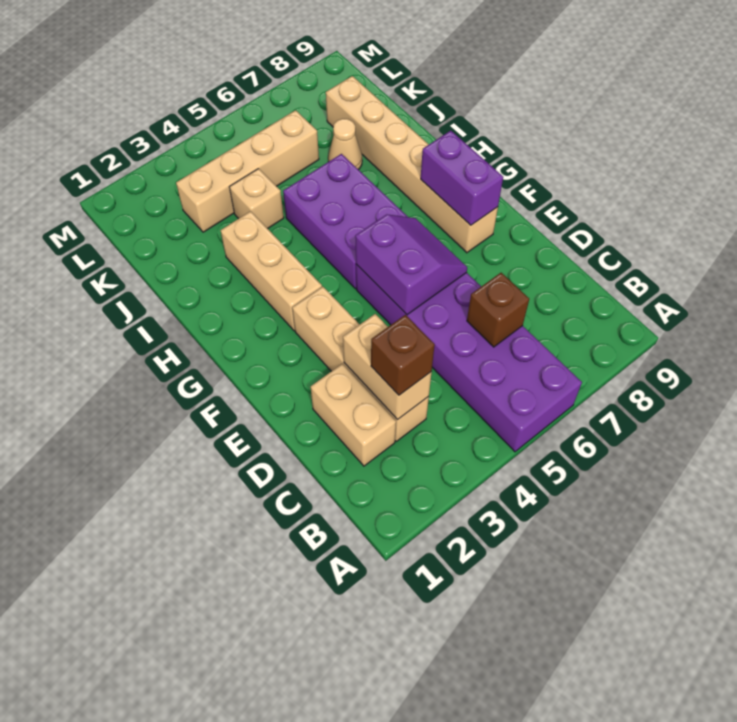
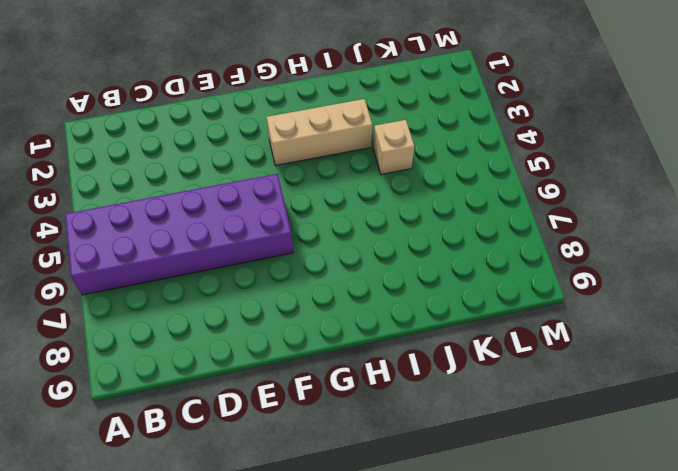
none -> tan brick C2:D2 level 1
none -> tan brick C3:F3 level 1
none -> tan brick F8:K8 level 1

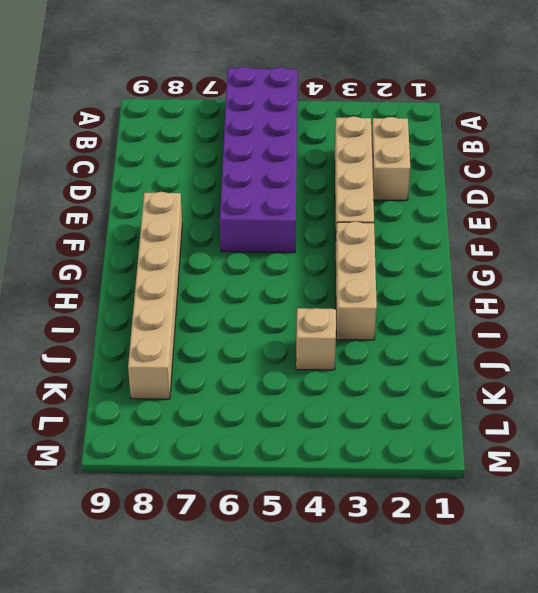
none -> purple brick G5:I6 level 1
none -> tan cone J7 level 1
none -> tan brick K3:K6 level 1

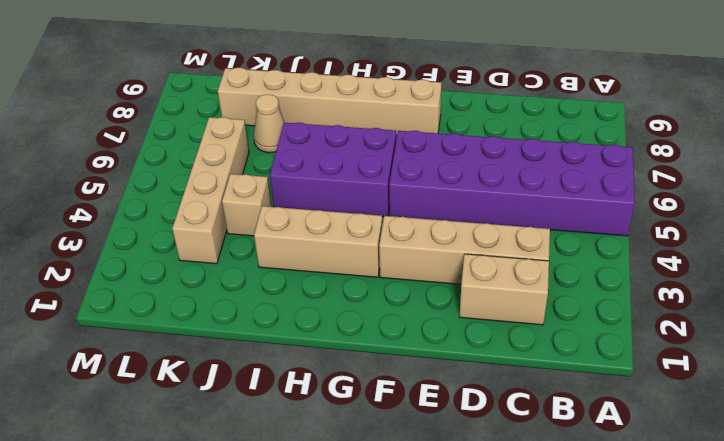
none -> tan brick C3:D3 level 2
none -> brown brick C6 level 2
none -> purple slope E5:F6 level 2 top 5

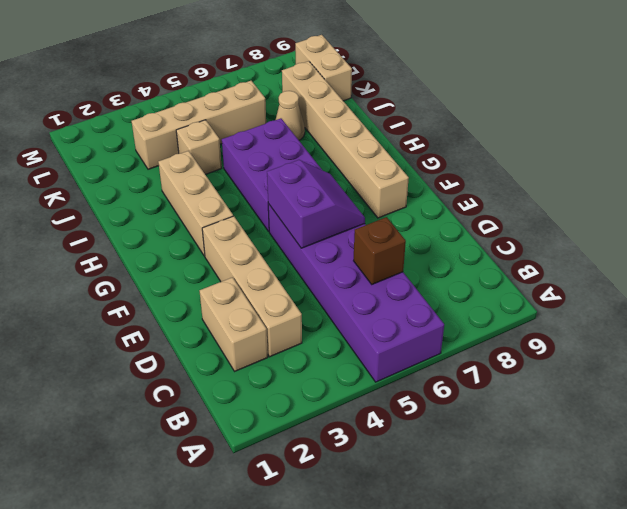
tan brick K9:L9 level 1 -> tan brick C3:D3 level 2
none -> purple brick F8:G8 level 2
none -> brown brick C3 level 3

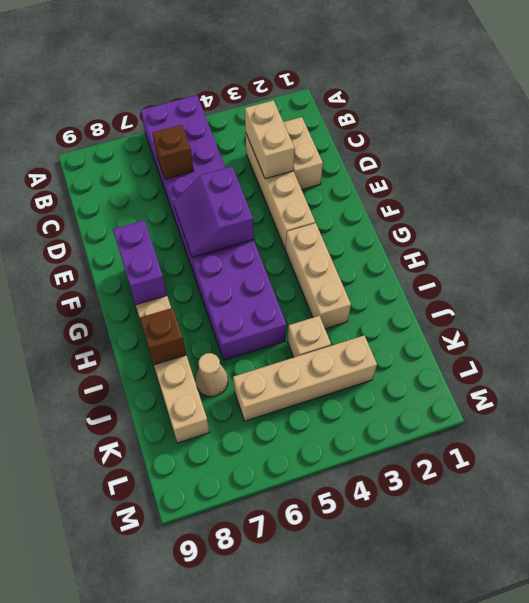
brown brick I8 level 2 -> brown brick C3 level 3

